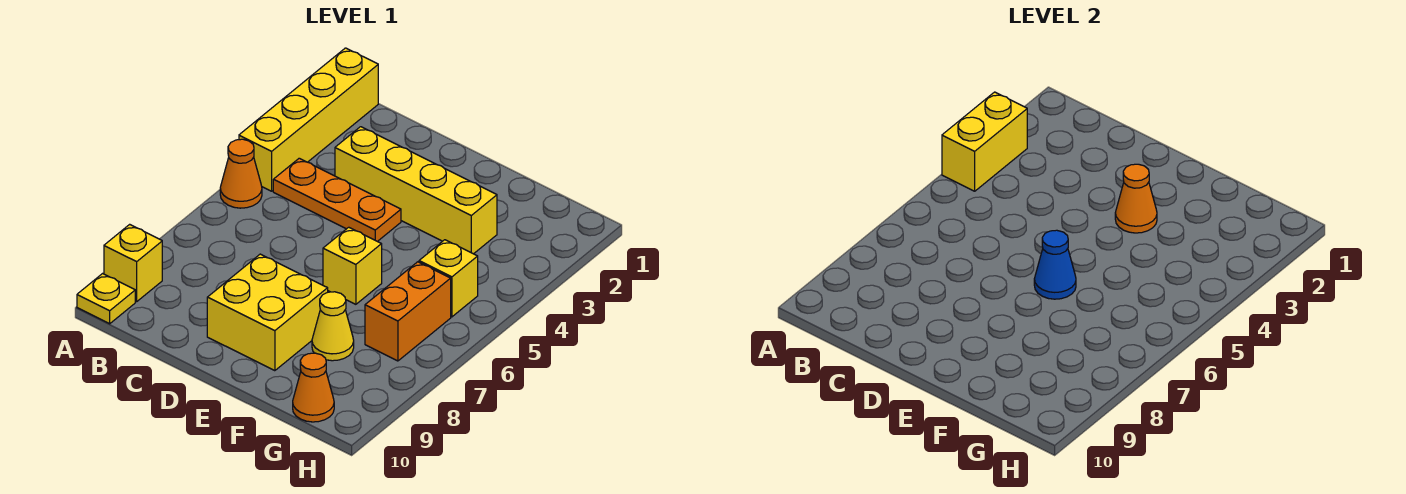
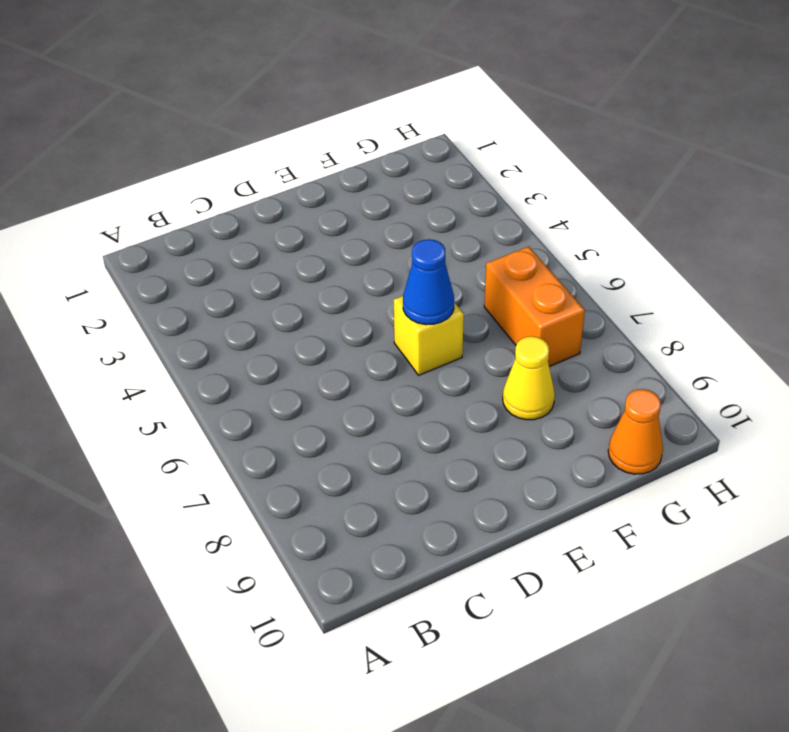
none -> yellow brick A1:A4 level 1
none -> orange cone A5 level 1
none -> yellow brick A9 level 1

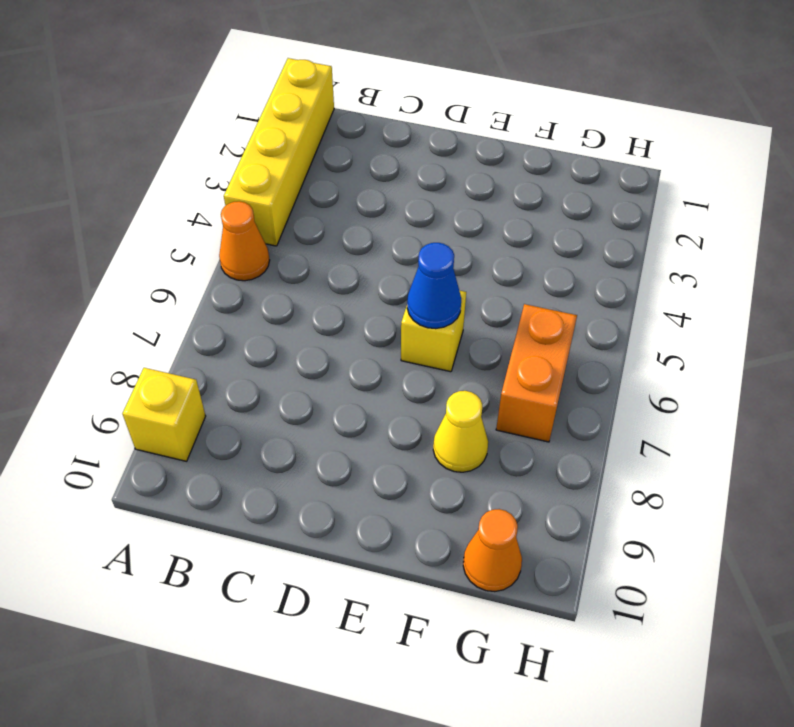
none -> yellow plate A10 level 1
none -> orange plate B4:D4 level 1
none -> yellow brick C3:F3 level 1

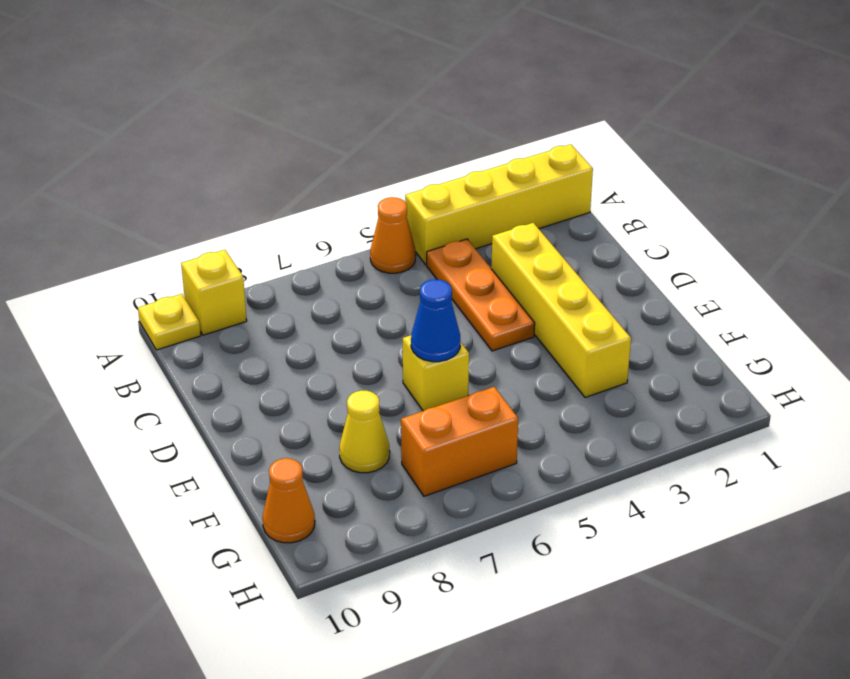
none -> yellow brick D8:E9 level 1
none -> yellow brick G5 level 1
none -> yellow brick A3:A4 level 2

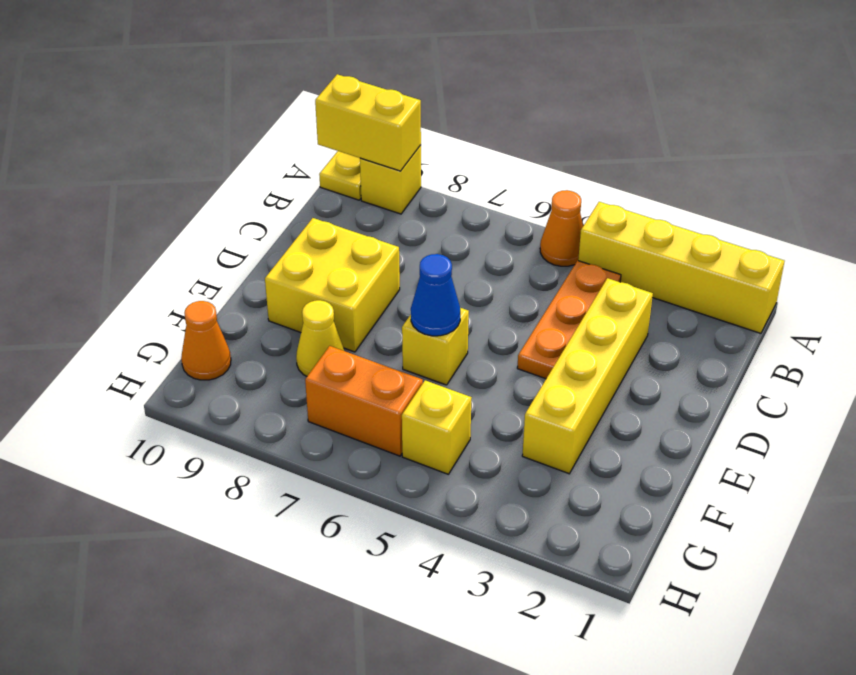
yellow brick A9:A10 level 2 -> yellow brick A3:A4 level 2
none -> orange cone E3 level 2

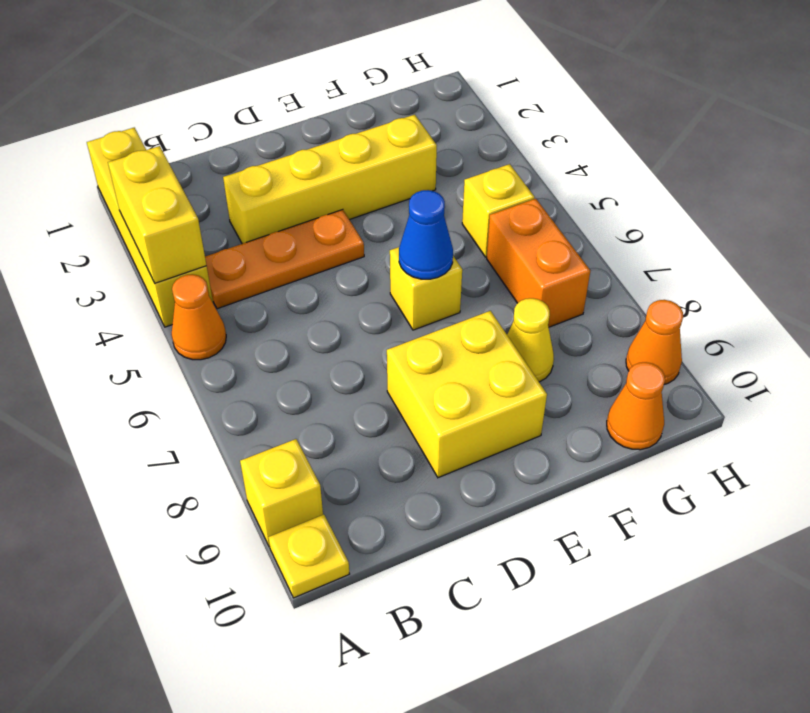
orange cone H9 level 1 -> orange cone E3 level 2

